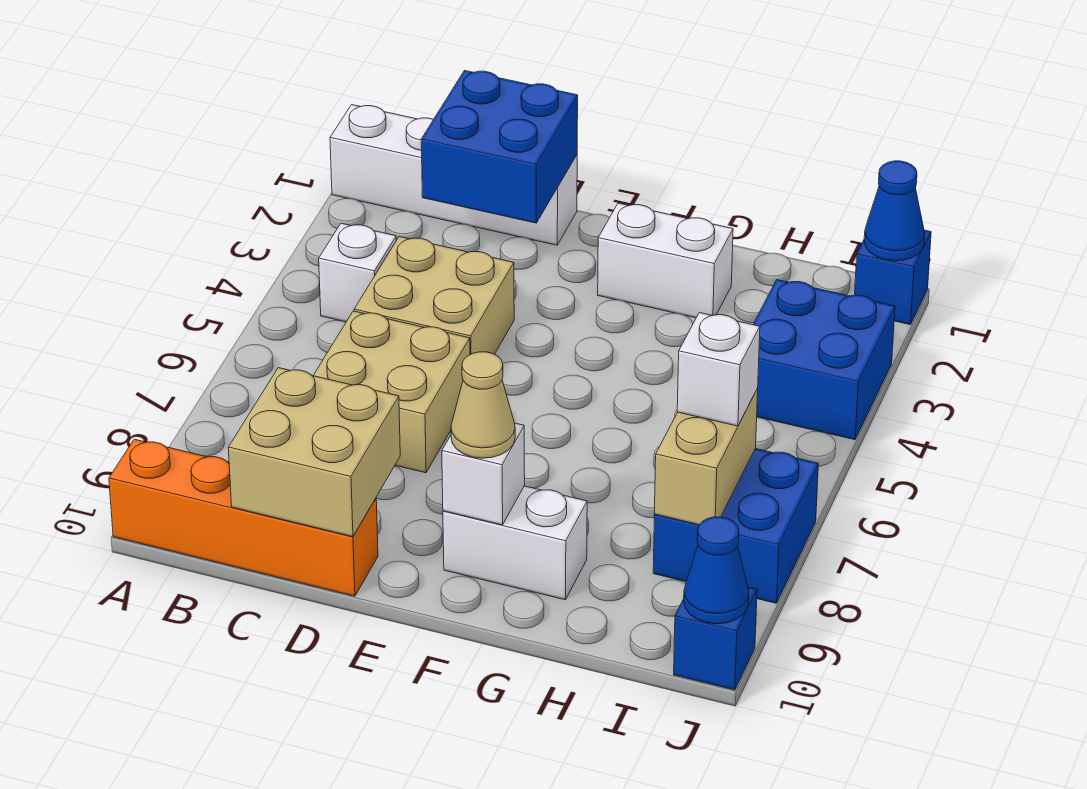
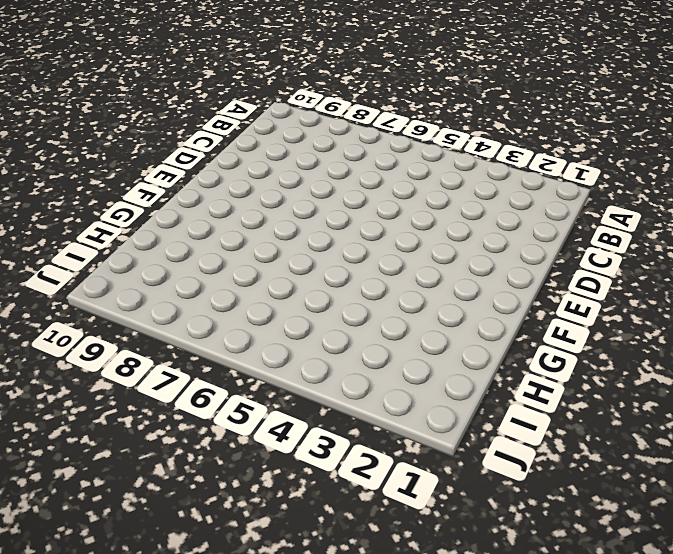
none -> white brick A1:D1 level 1
none -> orange brick A10:D10 level 1
none -> white brick B4 level 1

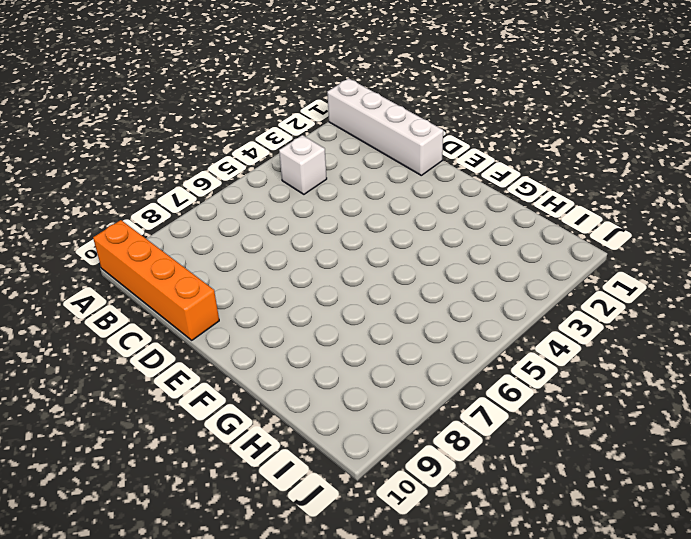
none -> tan brick C4:D5 level 1
none -> tan brick C6:D7 level 1
none -> white brick F2:G2 level 1

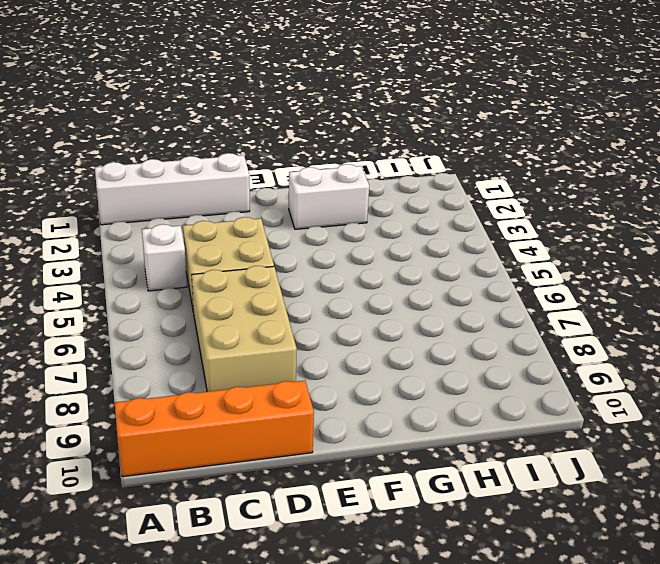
tan brick C6:D8 level 1 -> tan brick C6:D7 level 1
none -> white brick F9:G9 level 1
none -> blue brick I3:J4 level 1
none -> blue brick I7:J8 level 1

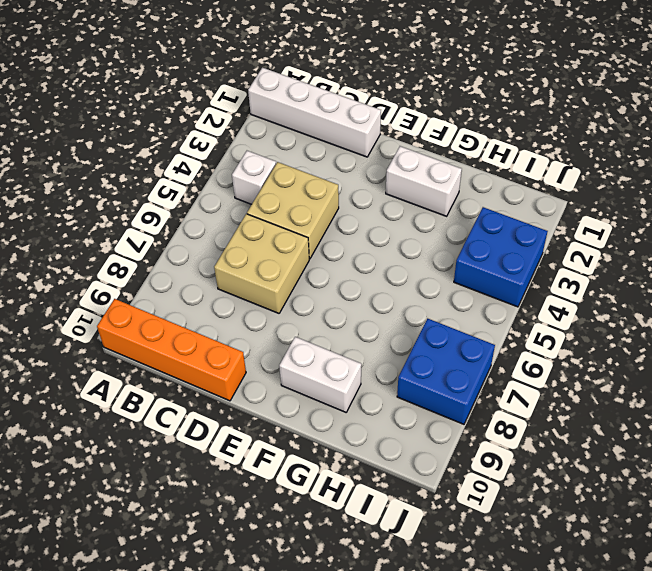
none -> blue brick J1 level 1
none -> blue brick J10 level 1
none -> blue brick C1:D2 level 2

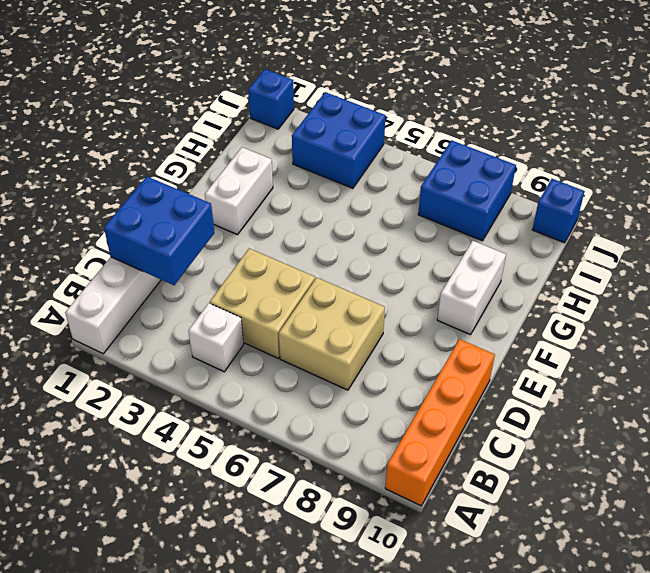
none -> tan brick C9:D10 level 2
none -> white brick F9 level 2
none -> tan brick I7:I8 level 2

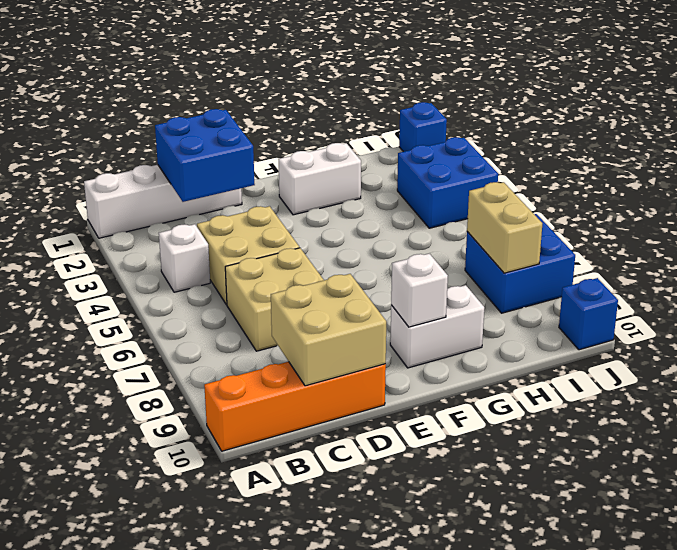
none -> blue cone J1 level 2
none -> blue cone J10 level 2
none -> tan cone F9 level 3

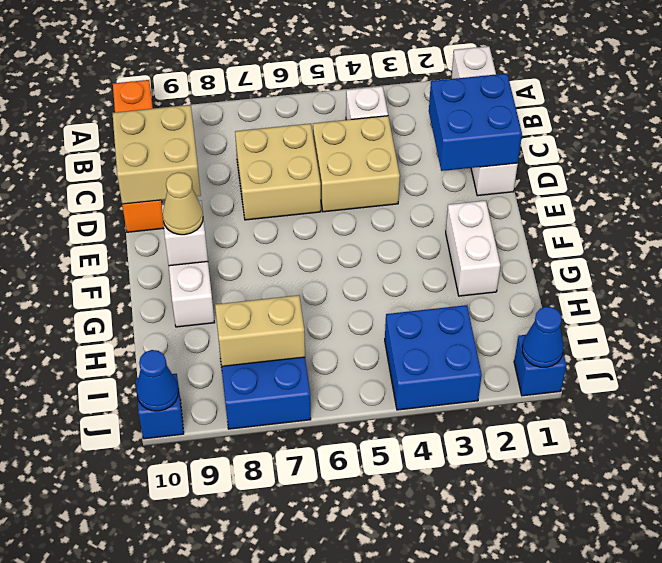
none -> white brick I7 level 3

